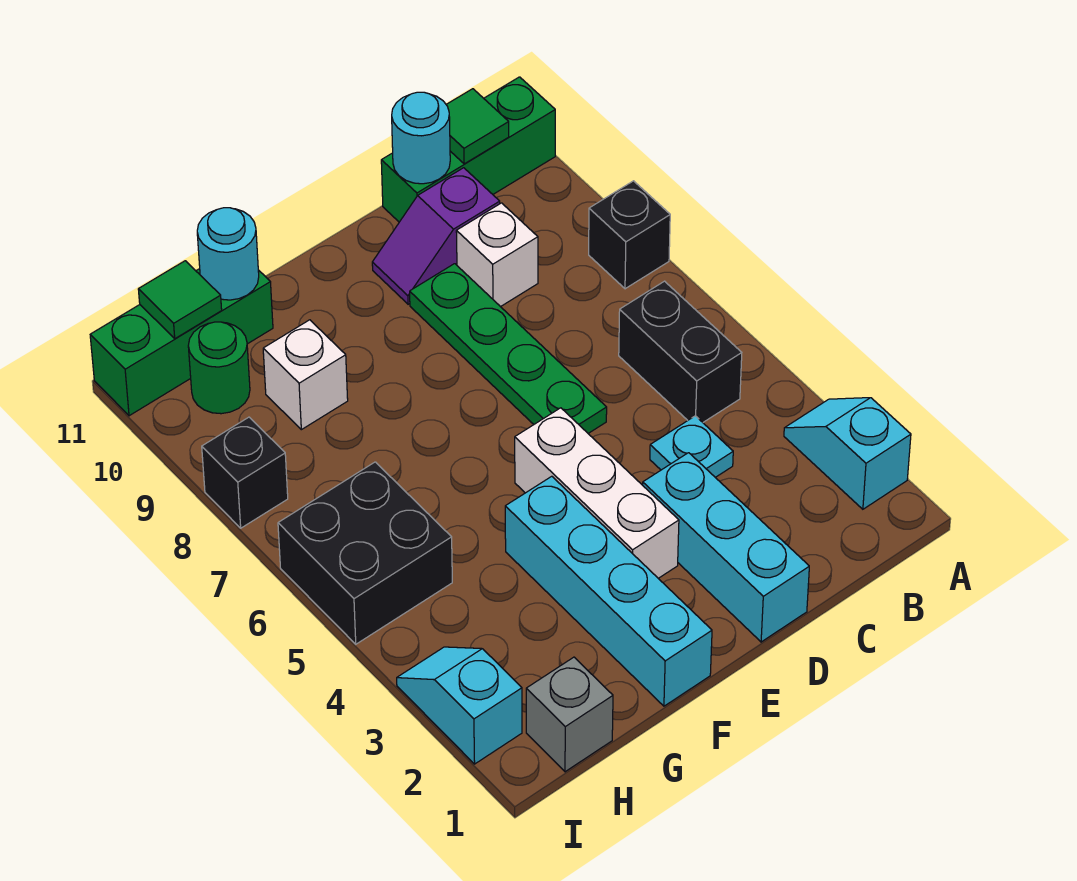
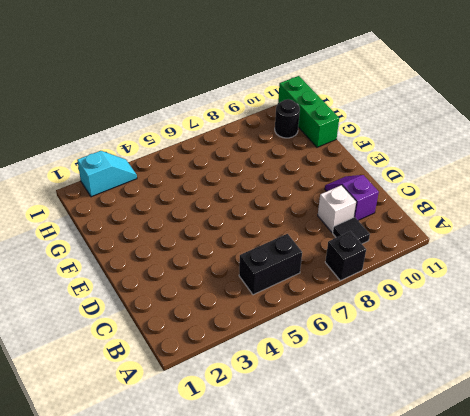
black tile B9 level 1 -> none
black round brick H10 level 1 -> green round brick H10 level 1
none -> cyan slope A2:A3 level 1 top 2
none -> green brick A11:C11 level 1
none -> cyan plate C4 level 1

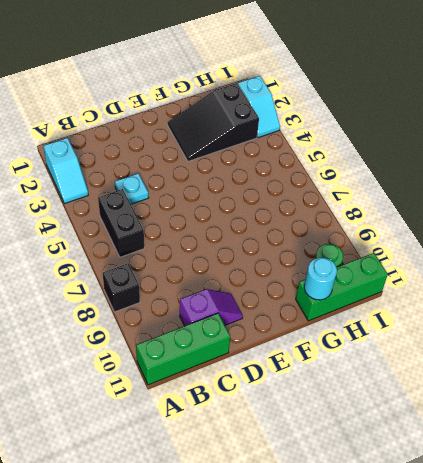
black slope F2:H3 level 1 top H -> cyan brick F1:F4 level 1
none -> white brick C9 level 1
none -> cyan brick D1:D3 level 1
none -> green plate D6:D9 level 1

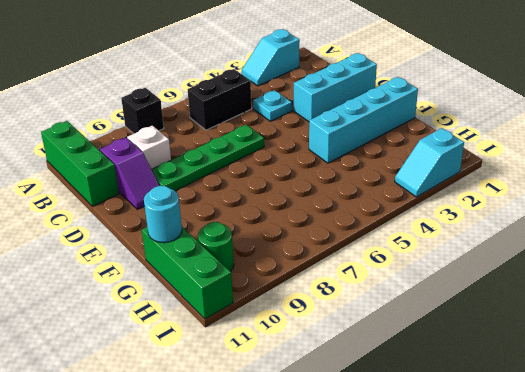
none -> white brick E3:E5 level 1
none -> white brick G9 level 1
none -> grey brick H1 level 1

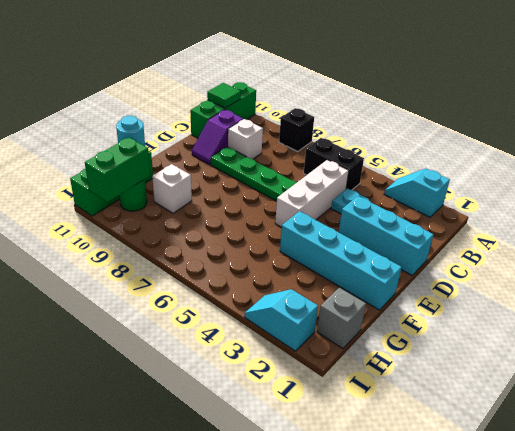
white brick C5:E5 level 1 -> white brick E3:E5 level 1
green brick H10:I10 level 2 -> none
none -> black brick H5:I6 level 1
none -> black brick I8 level 1
none -> cyan round brick C11 level 2

